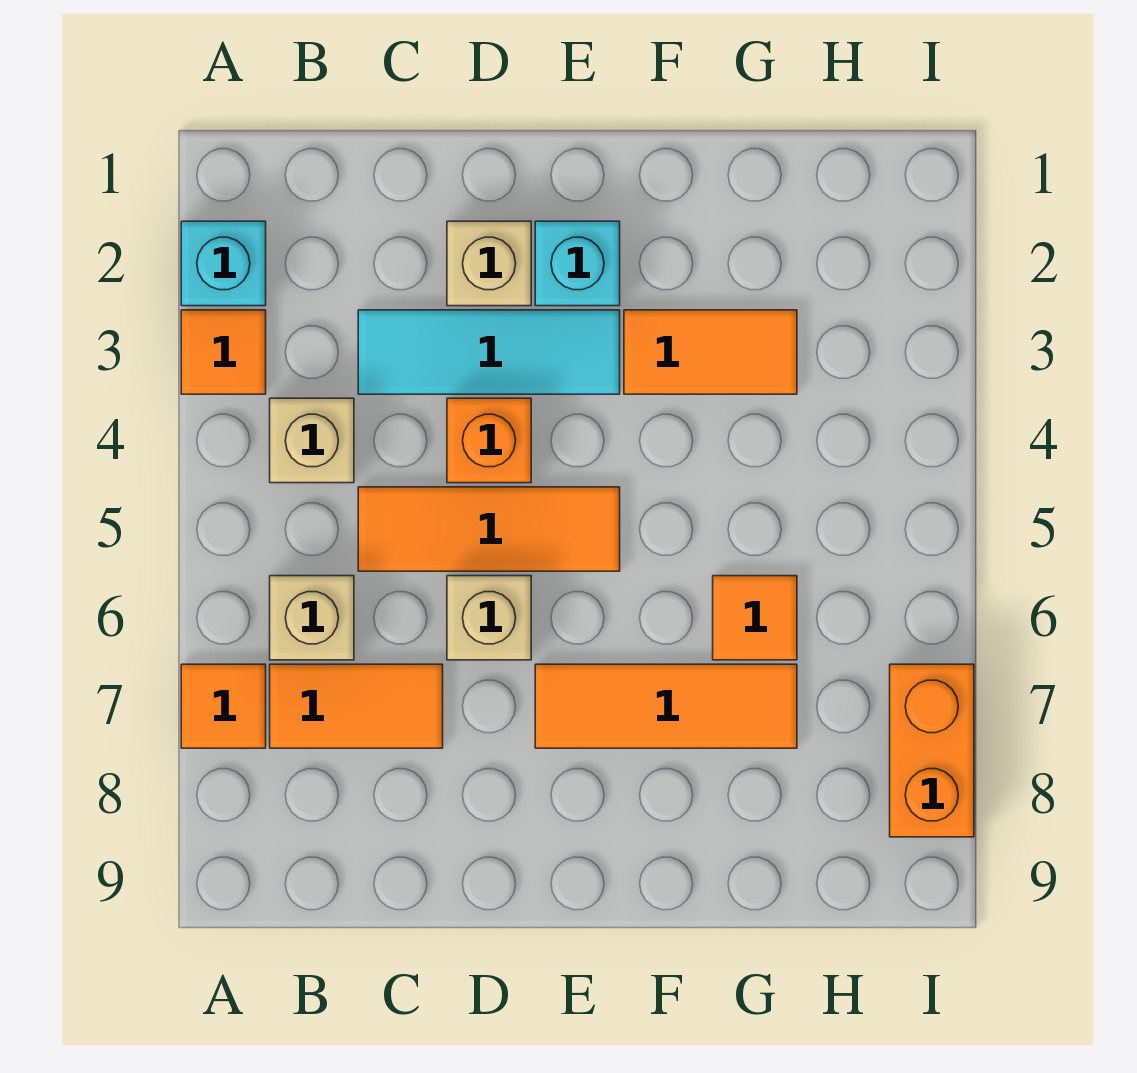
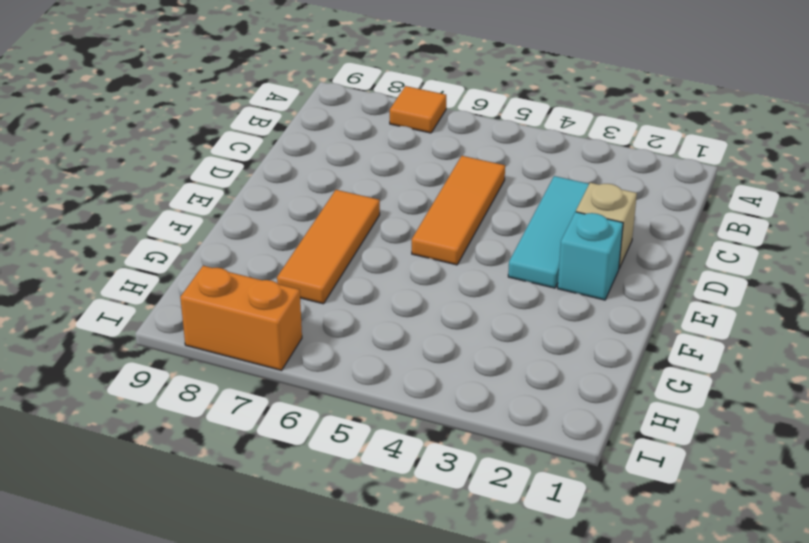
none -> cyan brick A2 level 1
none -> orange tile A3 level 1
none -> tan brick B4 level 1

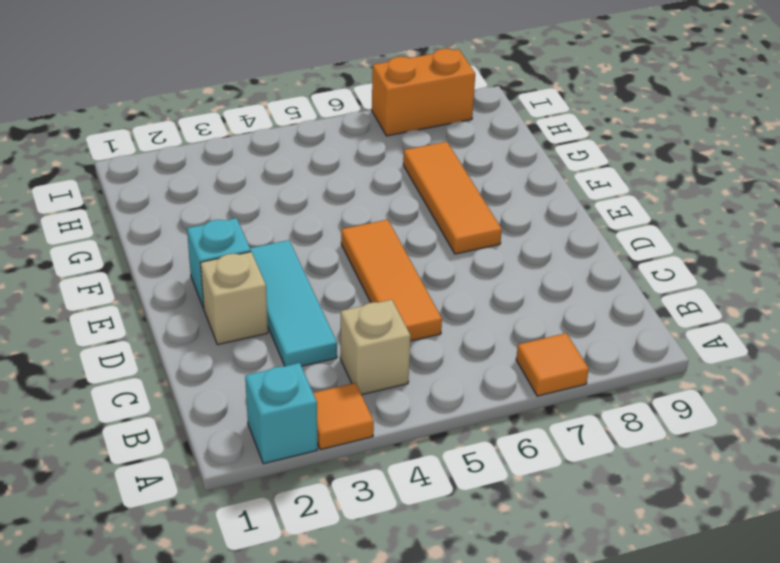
none -> tan brick B6 level 1
none -> orange tile B7:C7 level 1
none -> orange brick D4 level 1

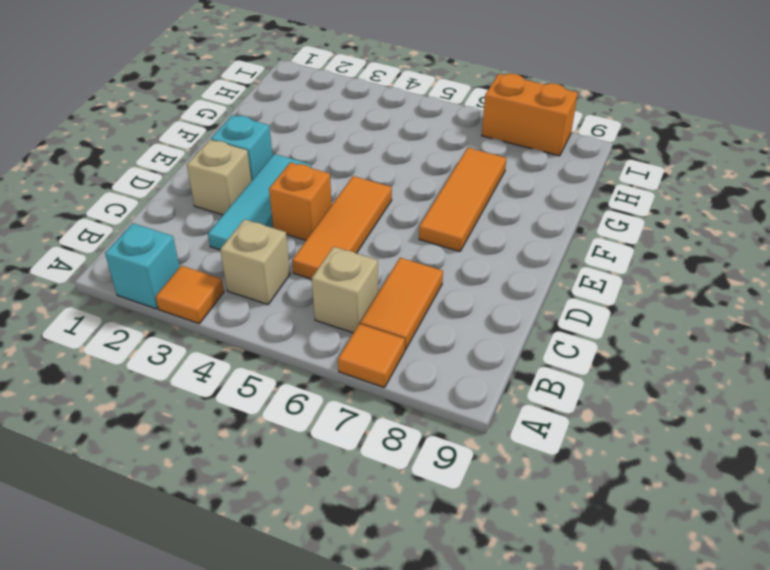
none -> tan brick D6 level 1
none -> orange tile F3:G3 level 1
none -> orange tile G6 level 1

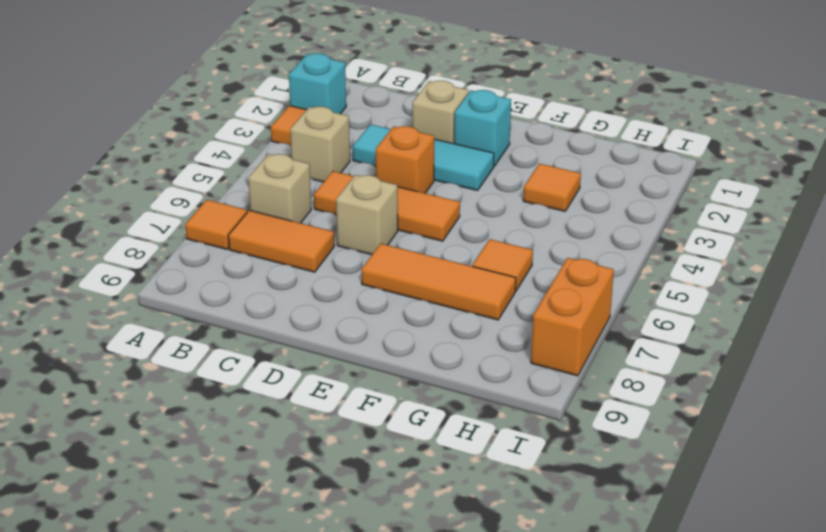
orange tile G3 level 1 -> orange tile F3:G3 level 1

